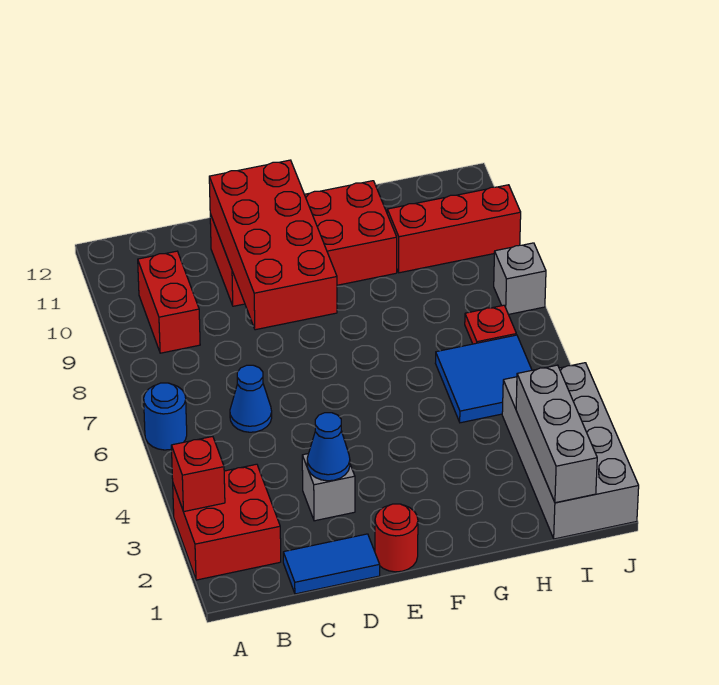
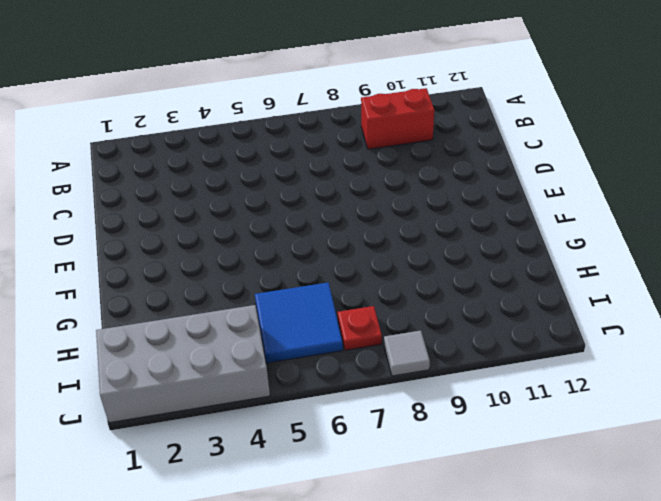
grey tile J8 level 1 -> grey brick J8 level 1
none -> red brick A2:B3 level 1
none -> blue round brick A6 level 1
none -> blue tile C1:D1 level 1

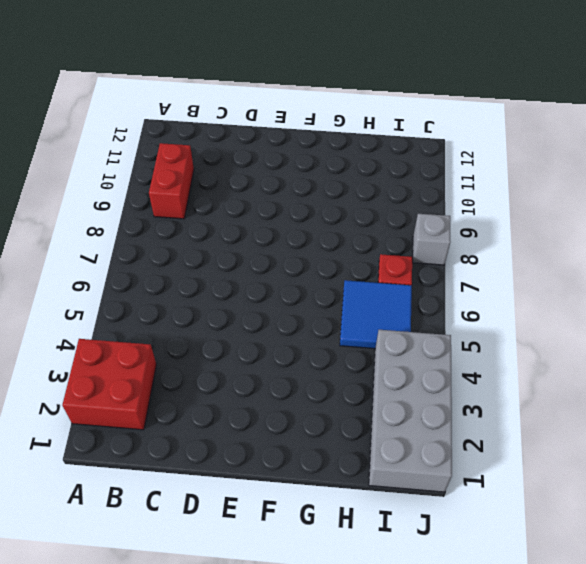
none -> blue round brick A6 level 1
none -> blue tile C1:D1 level 1
none -> blue cone C6 level 1

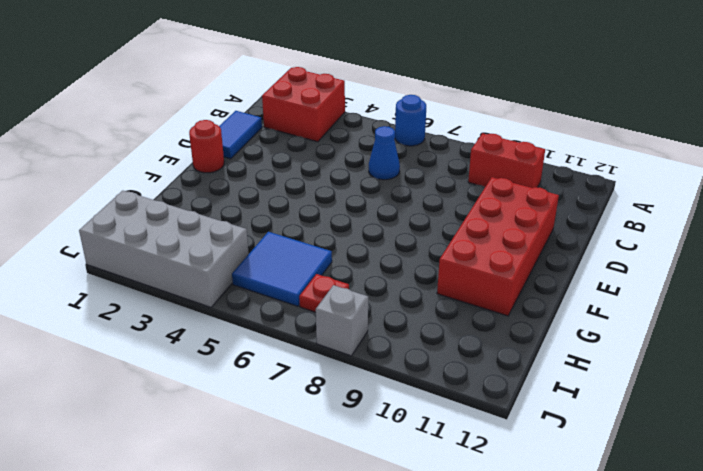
none -> grey brick D3 level 1
none -> red brick H10:J10 level 1
none -> red brick A3 level 2

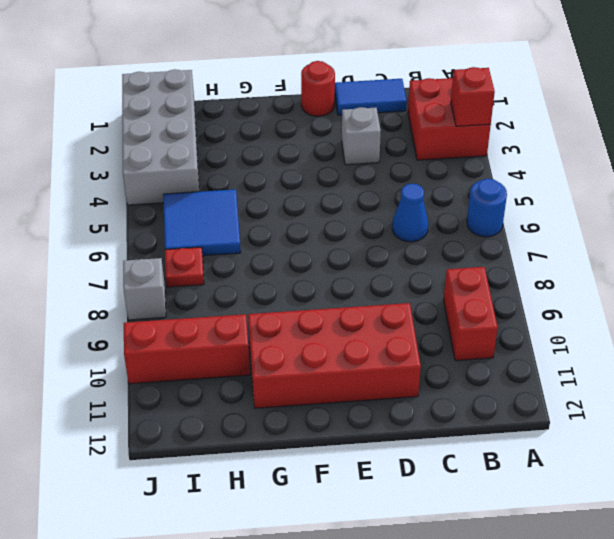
none -> blue cone D3 level 2
none -> red brick D8:E11 level 2
none -> grey brick I1:I3 level 2

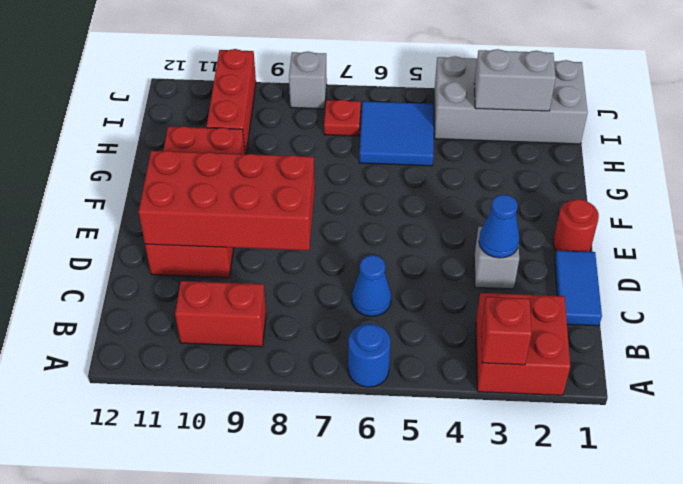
grey brick I2:I3 level 2 -> grey brick I1:I3 level 2

